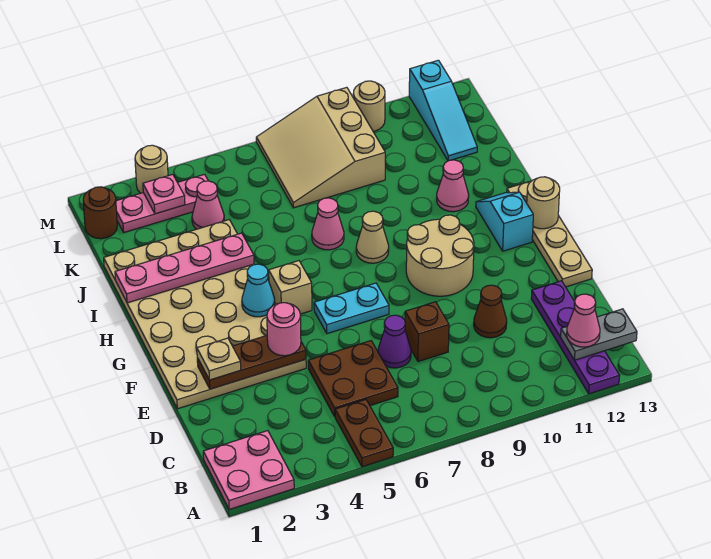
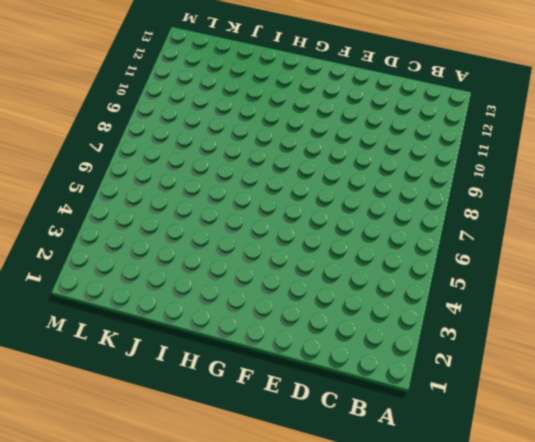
none -> pink plate A1:B2 level 1
none -> brown plate A5:B5 level 1
none -> purple plate A12:D12 level 1
none -> brown plate C5:D6 level 1

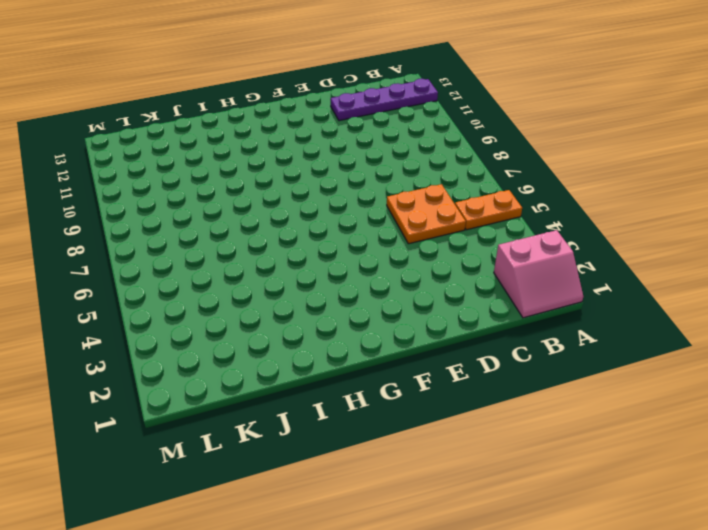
pink slope A1:B2 level 1 top 2 -> pink plate A1:B2 level 1
orange plate A5:B5 level 1 -> brown plate A5:B5 level 1
orange plate C5:D6 level 1 -> brown plate C5:D6 level 1
none -> purple cone D7 level 1
none -> brown brick D8 level 1
none -> brown cone D10 level 1
none -> tan plate E1:J4 level 1

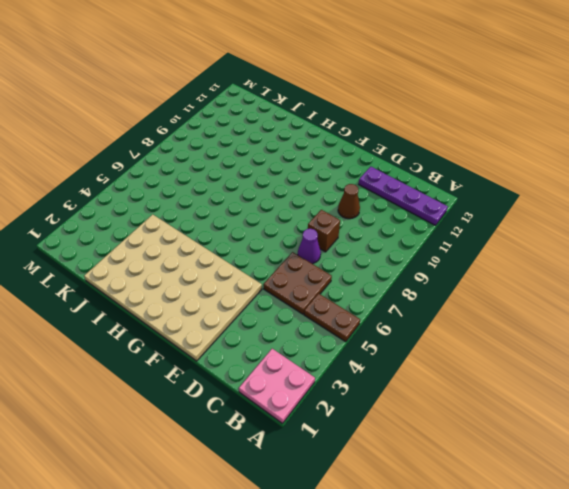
none -> tan plate E13:H13 level 1
none -> cyan plate F6:F7 level 1
none -> tan round brick F9:G10 level 1
none -> tan brick G5 level 1

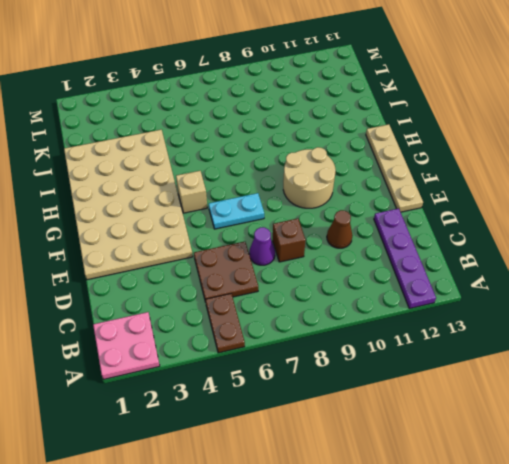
none -> cyan slope G12:H12 level 1 top G
none -> tan cone H8 level 1
none -> pink cone I7 level 1
none -> pink cone I11 level 1

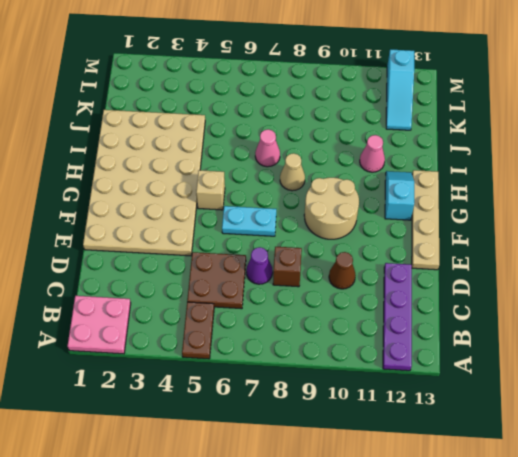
none -> pink cone K4 level 1
none -> tan slope K7:M9 level 1 top 9
none -> brown round brick L1 level 1
none -> pink plate L2:L4 level 1

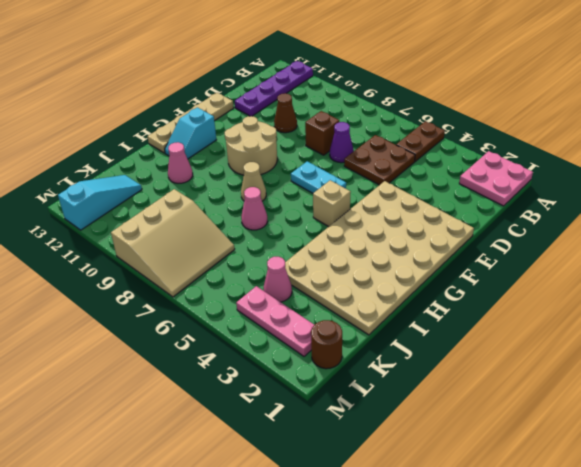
none -> tan round brick M3 level 1
none -> tan round brick M10 level 1
none -> grey plate B12:B13 level 2
none -> brown plate E2:E4 level 2

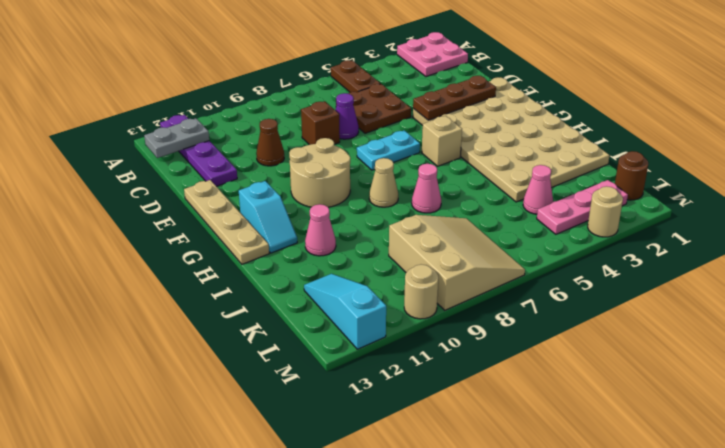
none -> cyan cone G4 level 2
none -> tan round brick G13 level 2
none -> pink plate I1:I4 level 2
none -> pink plate L3 level 2

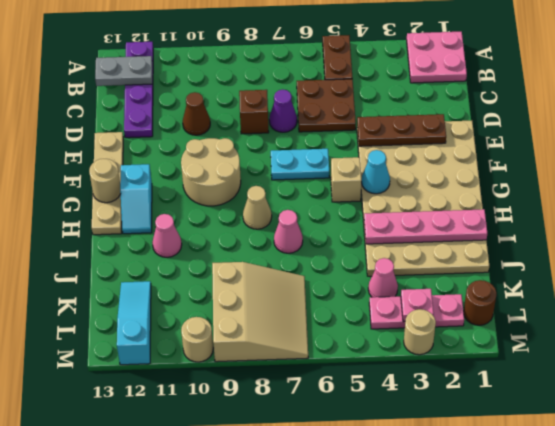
none -> pink cone B12 level 3
none -> tan plate E2 level 3
none -> pink round brick E4 level 3

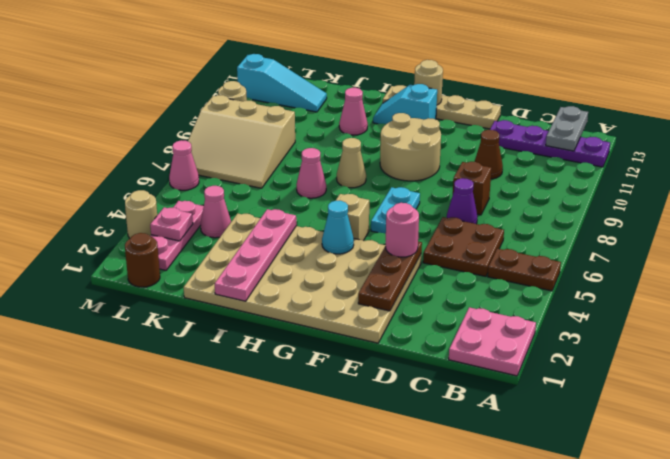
pink cone M6 level 1 -> pink cone B12 level 3
none -> tan plate E2 level 3

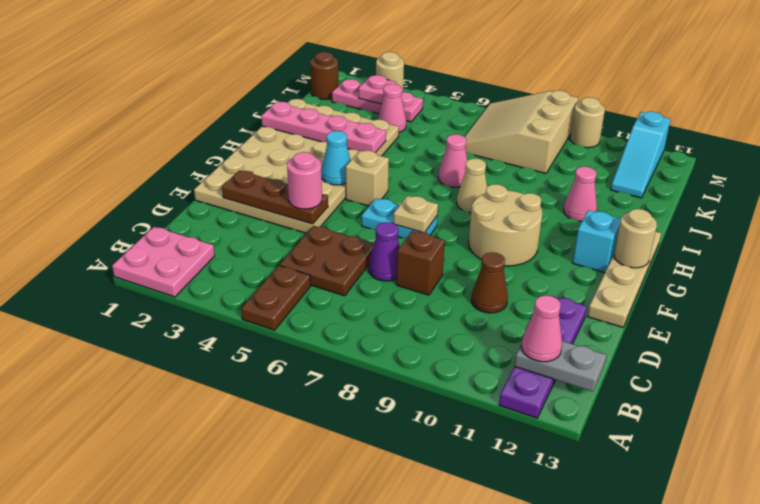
tan plate F7 level 2 -> tan plate E2 level 3

